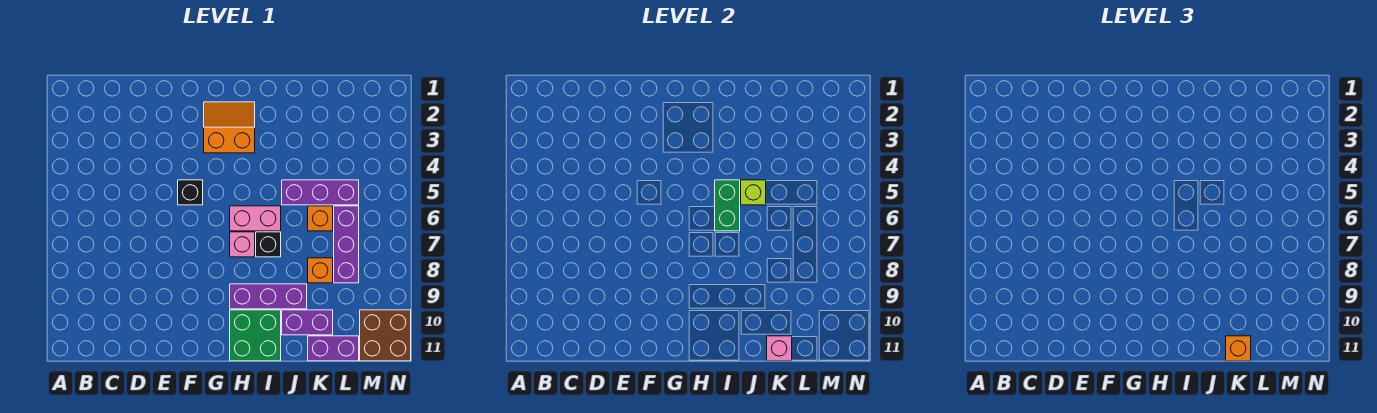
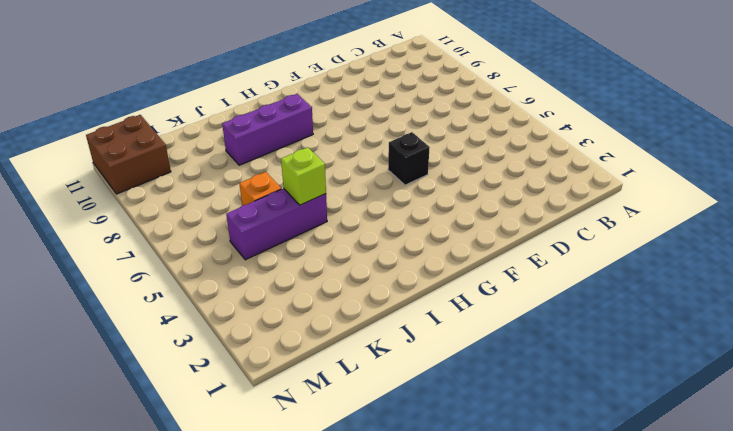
none -> orange slope G2:H3 level 1 top 3
none -> pink brick H6:I6 level 1
none -> pink brick H7 level 1

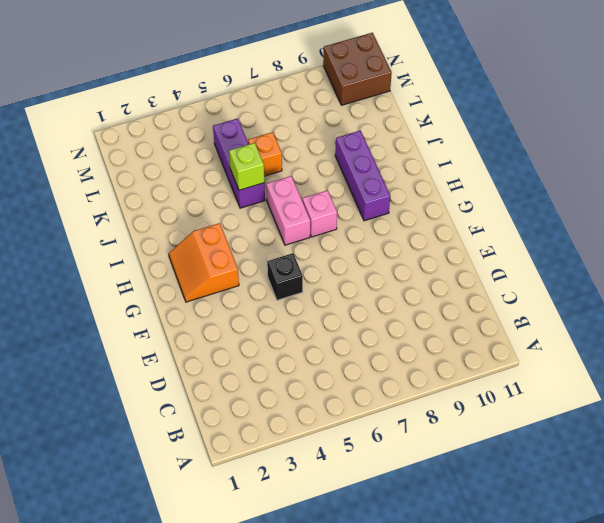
none -> green brick H10:I11 level 1
none -> black brick I7 level 1
none -> purple brick J10:K10 level 1

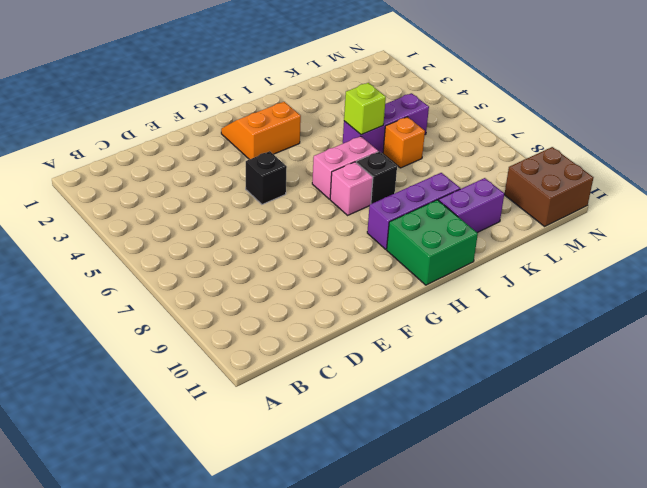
none -> orange brick K8 level 1
none -> purple brick K11:L11 level 1
none -> purple brick L6:L8 level 1

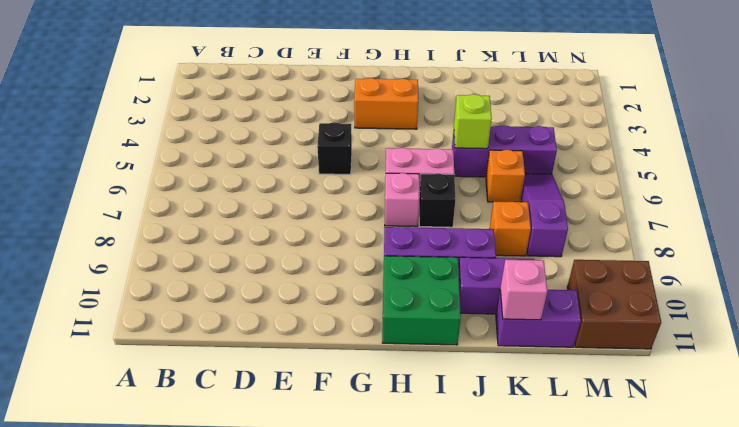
purple slope L6:L8 level 1 top 8 -> purple brick L6:L8 level 1
none -> green brick I5:I6 level 2
none -> orange brick K11 level 3

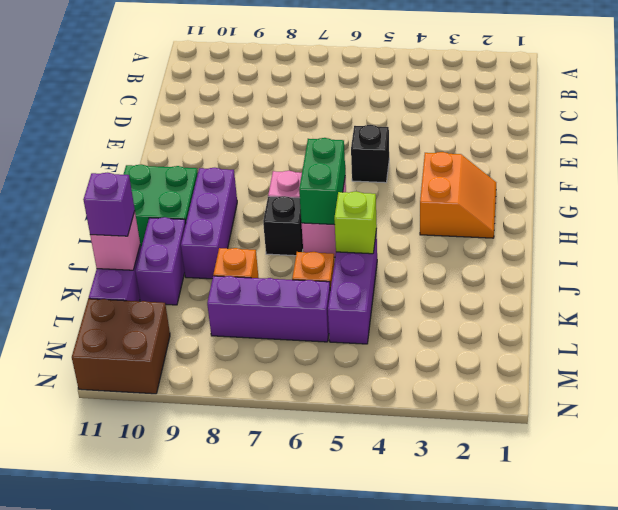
green brick H6:I6 level 2 -> green brick I5:I6 level 2
purple brick K11 level 3 -> orange brick K11 level 3

